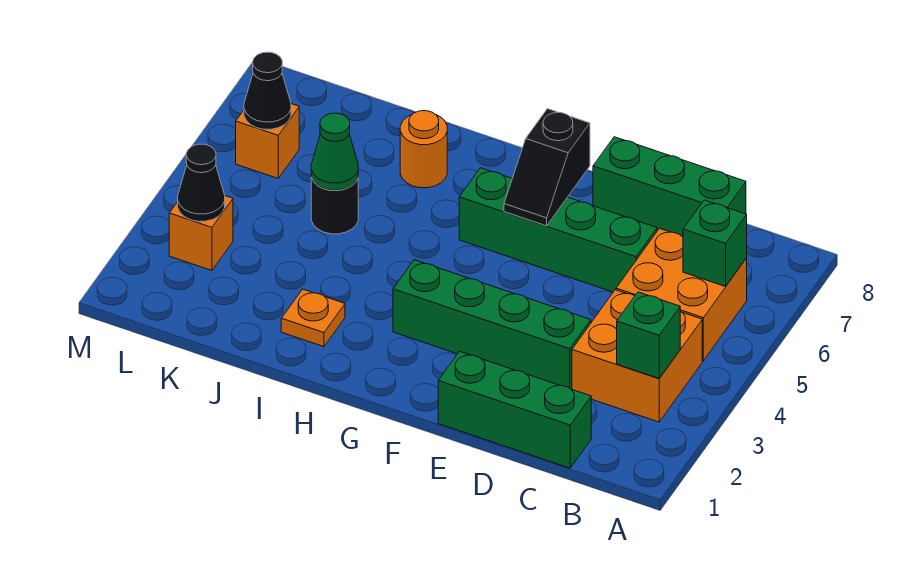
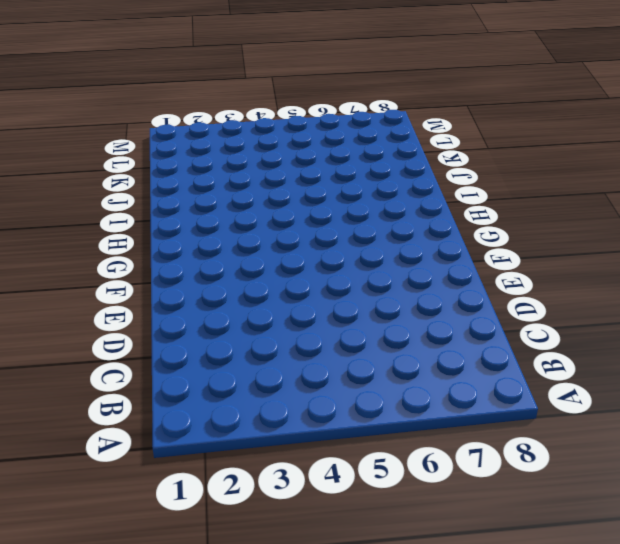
none -> orange brick B3:C4 level 1
none -> orange brick B5:C6 level 1
none -> green brick C1:E1 level 1

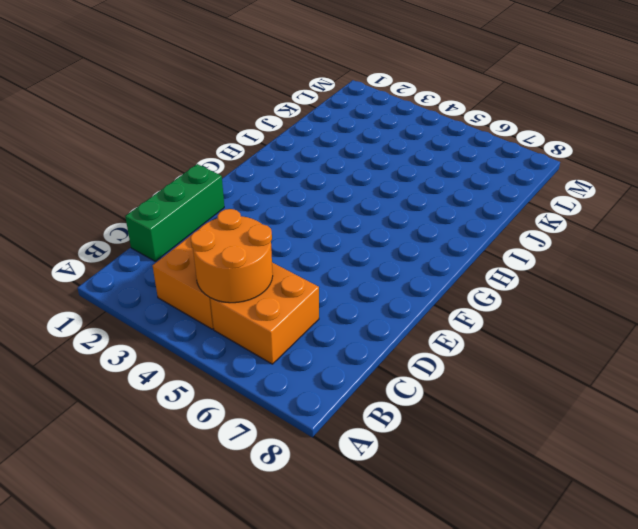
orange round brick B4:C5 level 2 -> none
none -> green brick C8:E8 level 1
none -> green brick D3:G3 level 1
none -> green brick D6:G6 level 1

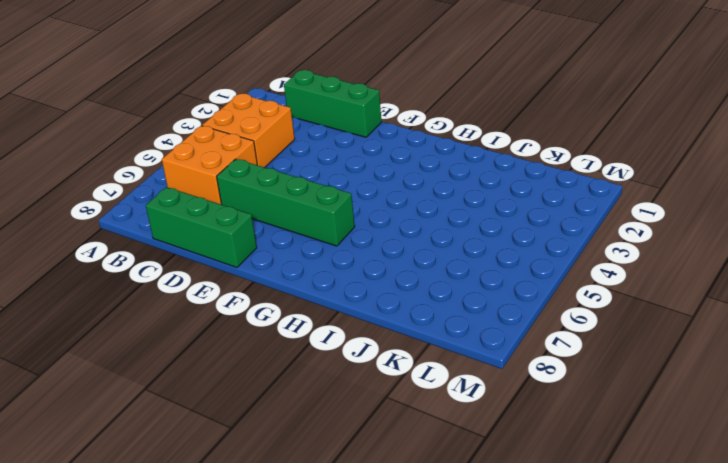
none -> green brick D3:G3 level 1
none -> orange plate I2 level 1
none -> orange round brick I7 level 1

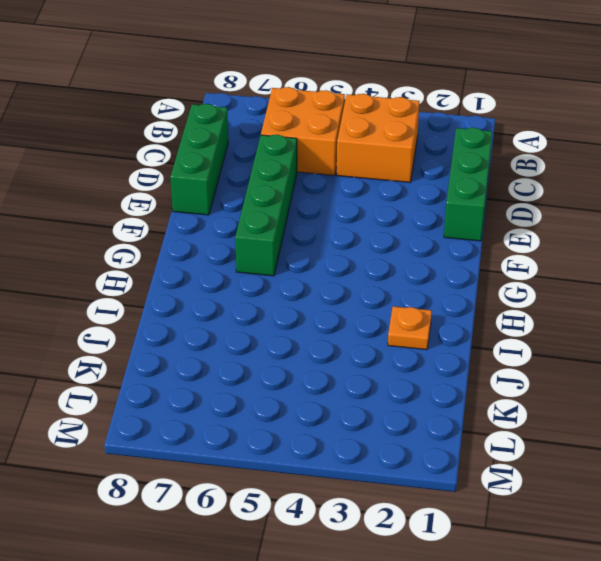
none -> green brick D3:G3 level 1
none -> orange round brick I7 level 1
none -> black round brick J5 level 1

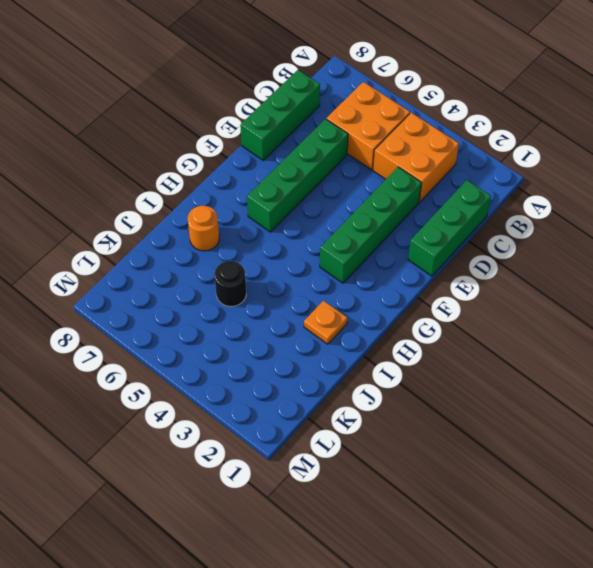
none -> orange brick L3 level 1
none -> orange brick L6 level 1
none -> green brick B3 level 2

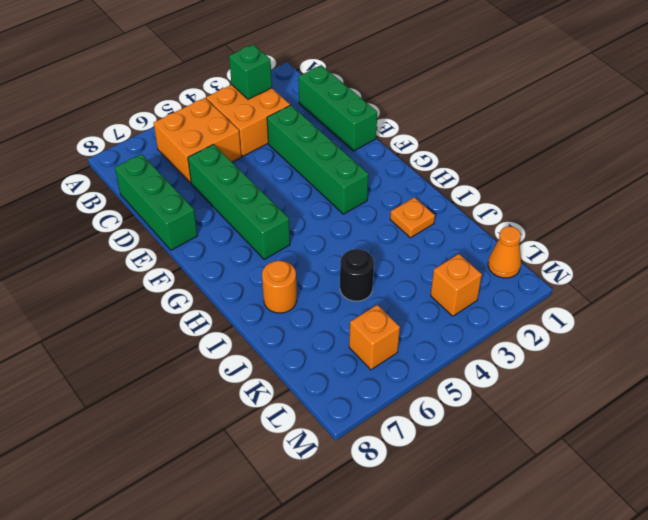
orange cone L1 level 1 -> none
none -> green brick B6 level 2
none -> black slope F6:F7 level 2 top 7
none -> green cone J5 level 2

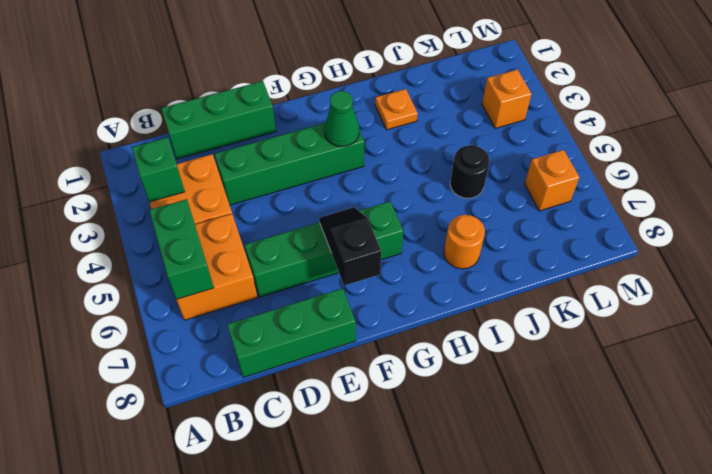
green brick B5:B6 level 2 -> green brick B6 level 2
green cone G3 level 2 -> green cone J5 level 2
none -> black cone L3 level 2
none -> black cone L6 level 2

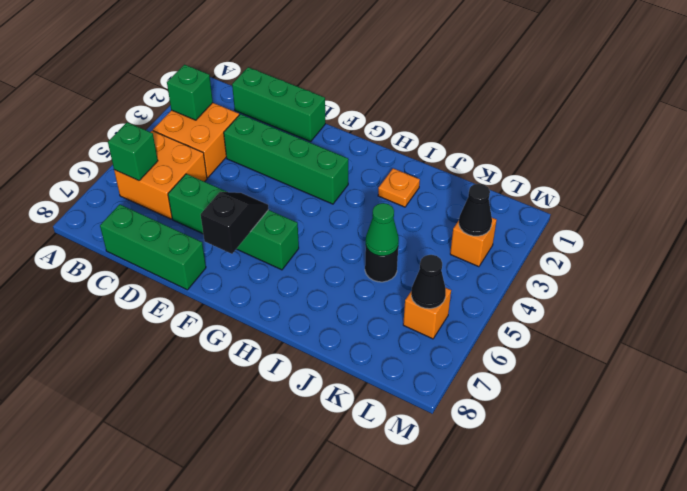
none -> orange round brick I7 level 1

